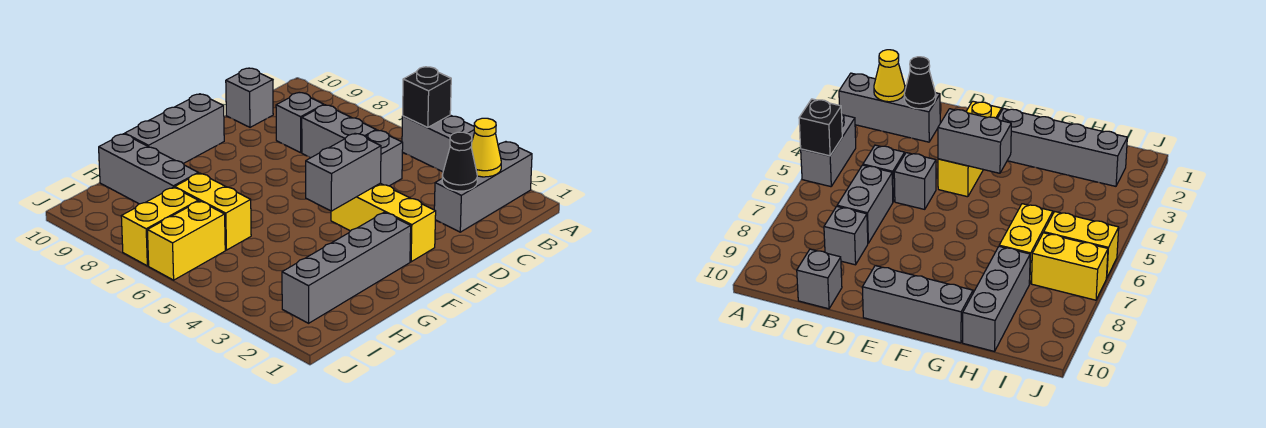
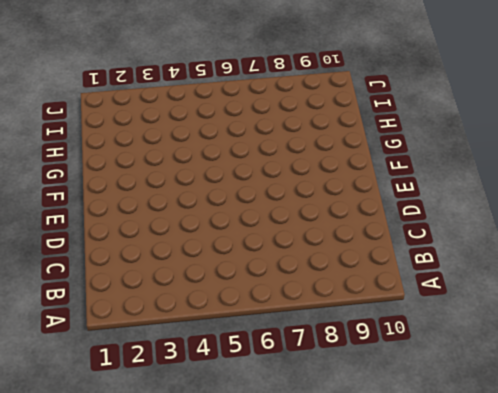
none -> grey brick A2:C2 level 1
none -> grey brick A4:A5 level 1
none -> grey brick C5 level 1

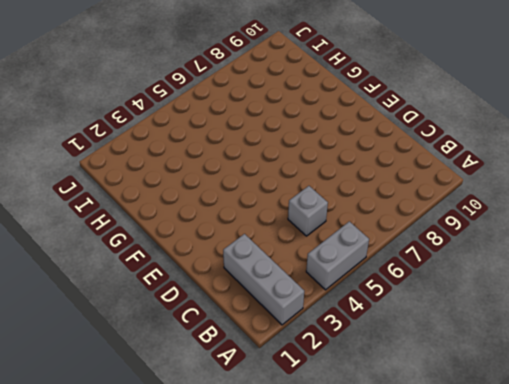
none -> grey brick C6:C7 level 1
none -> grey brick C8 level 1
none -> grey brick C10 level 1

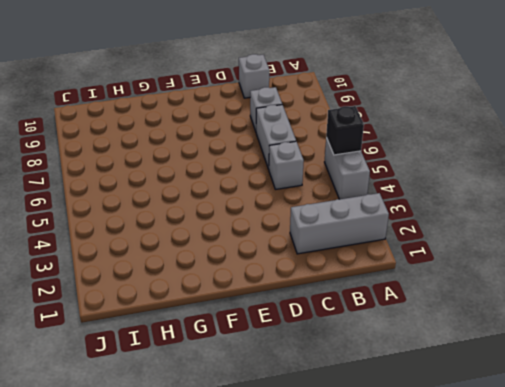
none -> grey brick D5 level 1
none -> yellow brick E2:E4 level 1
none -> grey brick E10:G10 level 1

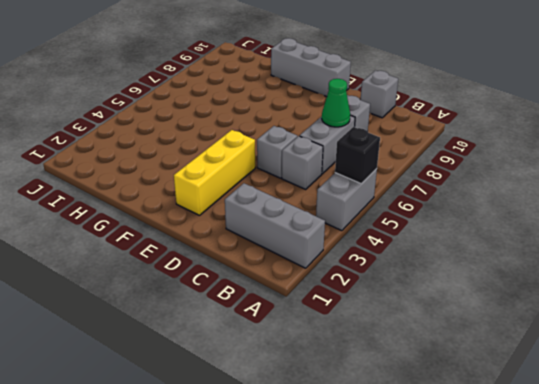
green cone C7 level 2 -> none
none -> grey brick F2:I2 level 1
none -> yellow brick H6:H7 level 1
none -> grey brick H8:H10 level 1

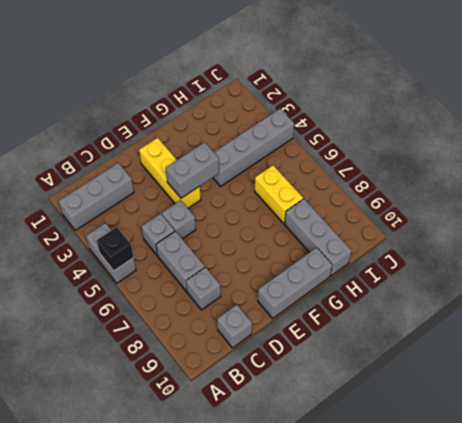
grey brick G4:J4 level 1 -> grey brick F2:I2 level 1
none -> yellow brick I6:J6 level 1
none -> yellow brick I7:J7 level 1
none -> yellow cone B2 level 2

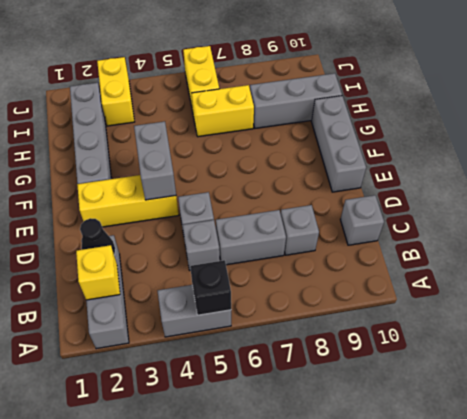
yellow brick B2 level 2 -> yellow cone B2 level 2
yellow brick I3:J3 level 1 -> yellow brick I7:J7 level 1

